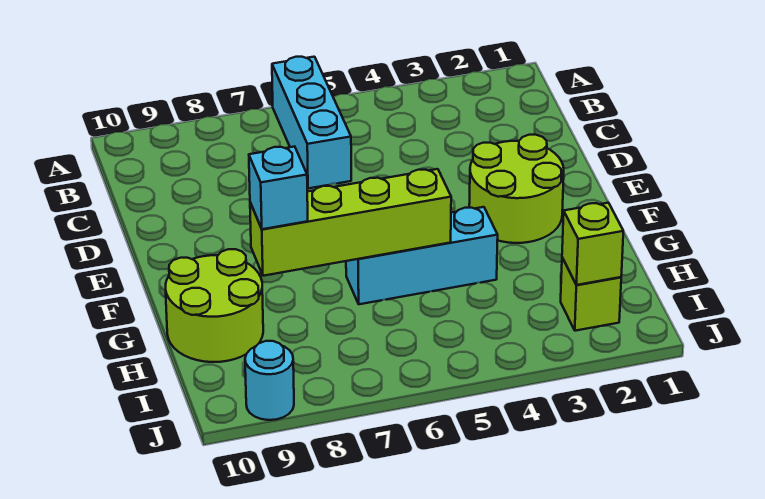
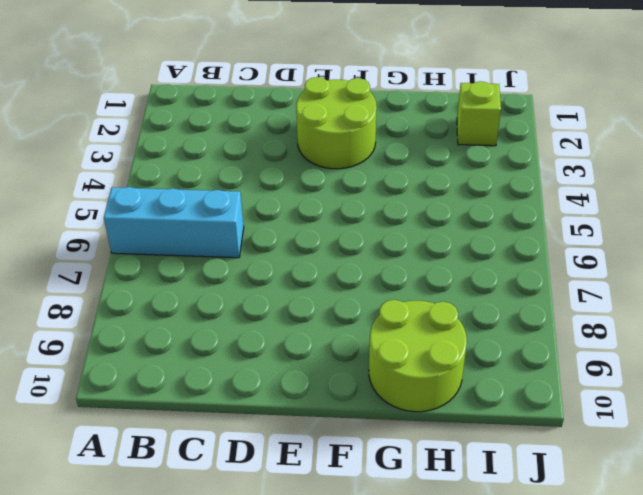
none -> cyan brick G4:G6 level 1
none -> cyan round brick J9 level 1

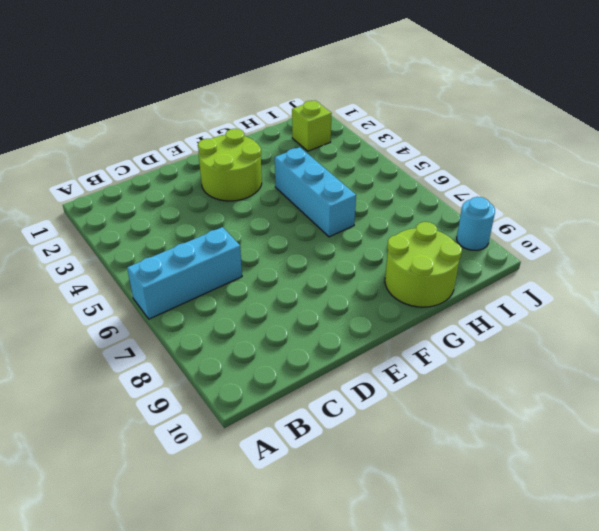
none -> lime brick G5:G8 level 2
none -> lime brick I2 level 2

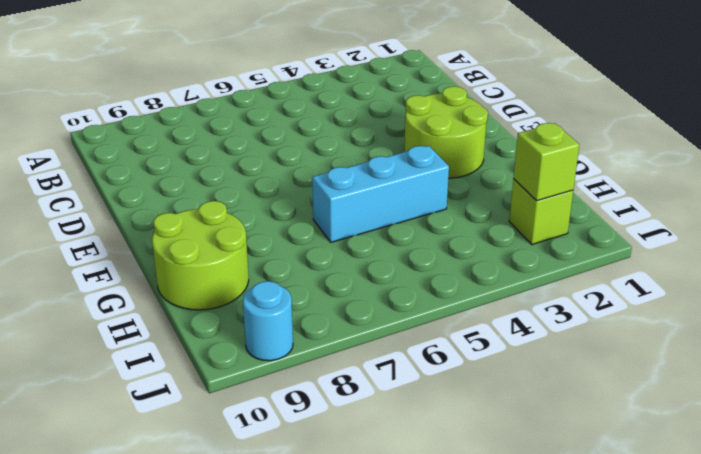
none -> cyan brick A6:C6 level 1
none -> lime brick G5:G8 level 2

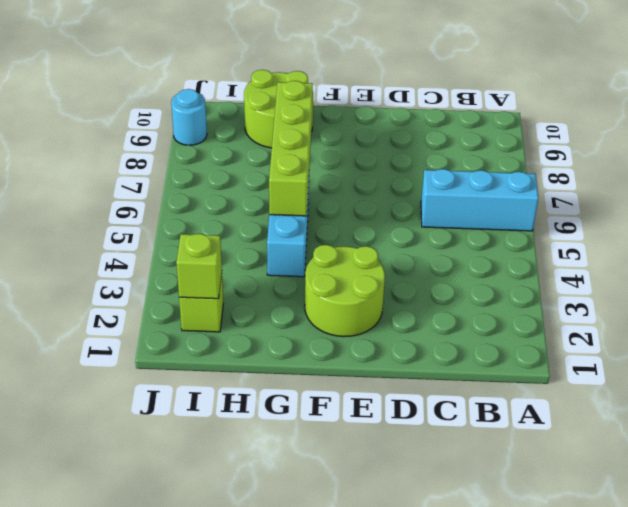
none -> cyan brick G8 level 3

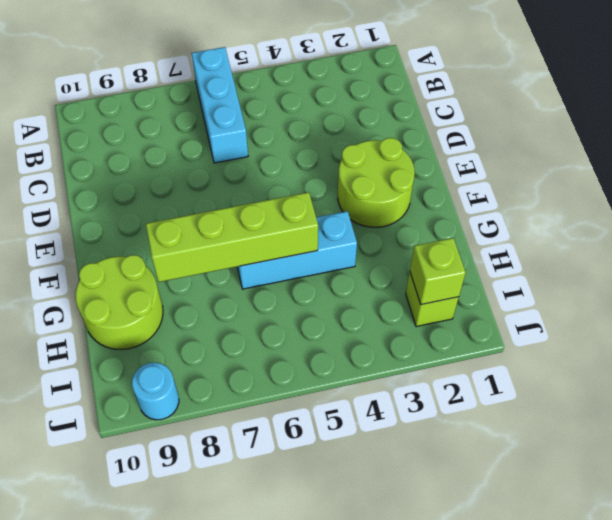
none -> cyan brick G8 level 3

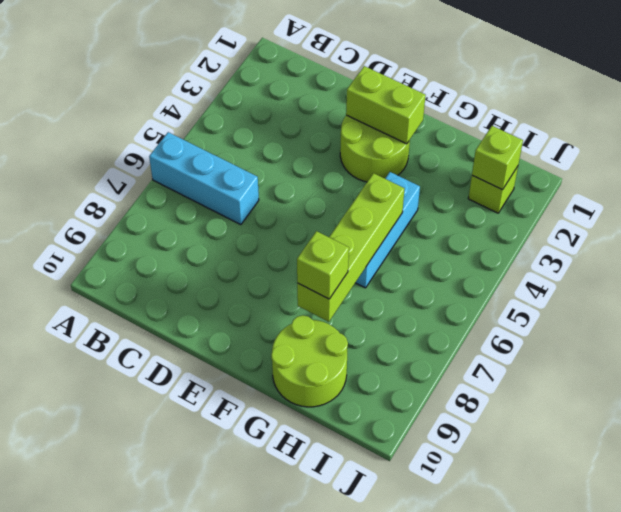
lime brick E2:F2 level 2 -> none
lime brick G8 level 3 -> cyan brick G8 level 3
none -> cyan round brick J9 level 1

